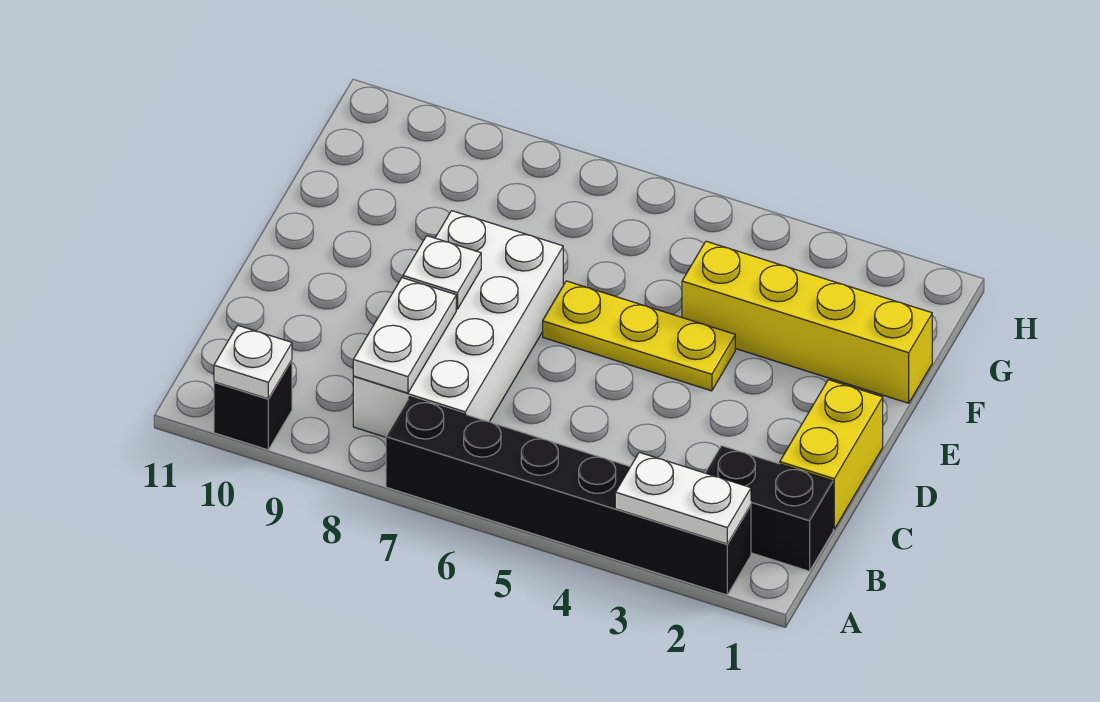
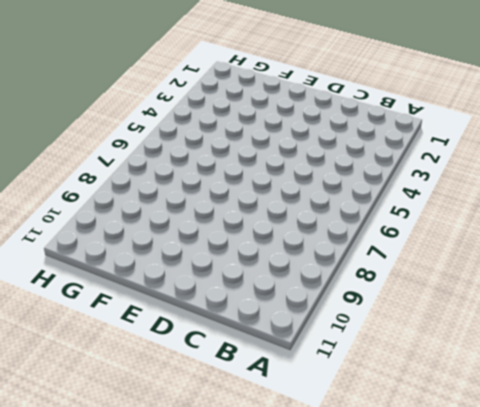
none -> black brick A2:A7 level 1
none -> black brick A10 level 1

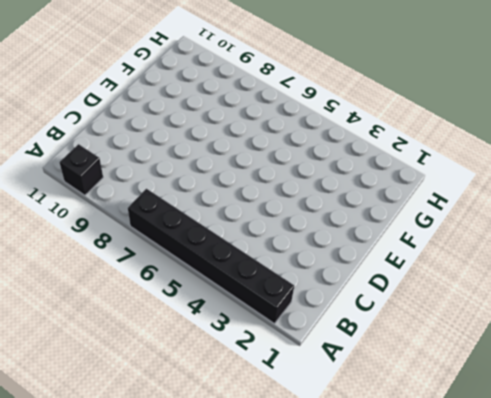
none -> black brick B1:B2 level 1
none -> white brick B7:E8 level 1

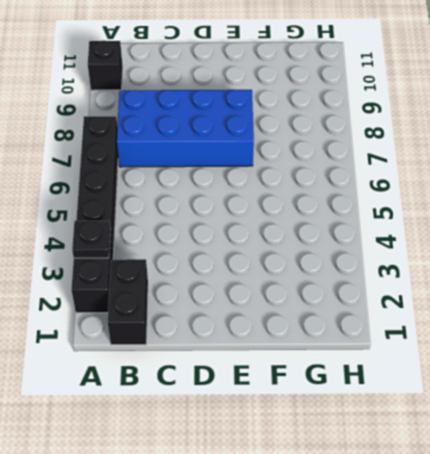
black plate A3 level 2 -> white plate A2:A3 level 2
blue brick B7:E8 level 1 -> white brick B7:E8 level 1
none -> yellow brick C1:D1 level 1
none -> yellow plate E4:E6 level 1

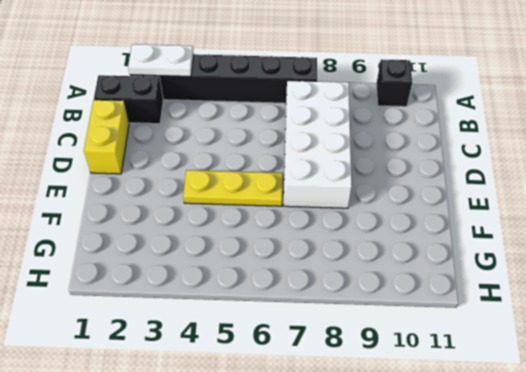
none -> yellow brick F1:F4 level 1
none -> white plate A10 level 2

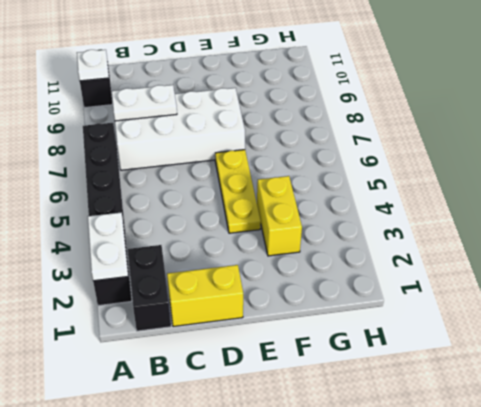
yellow brick F3:F4 level 1 -> yellow brick F1:F4 level 1
none -> white plate D8 level 2

